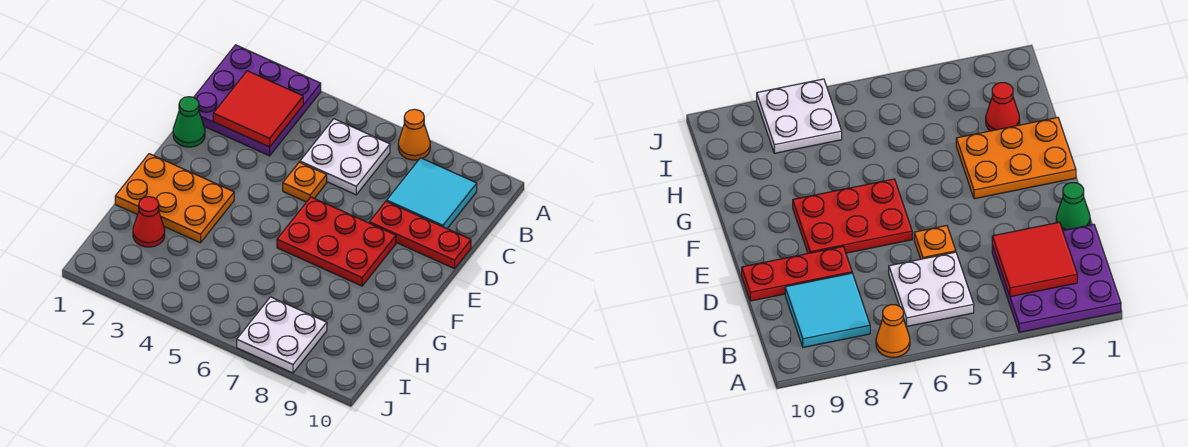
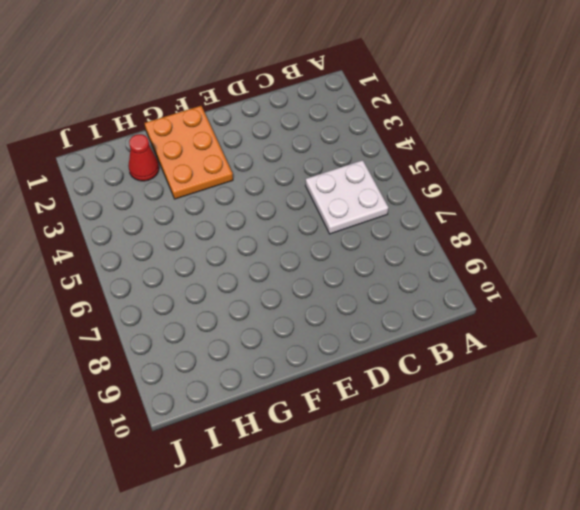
none -> purple plate A1:C3 level 1
none -> orange cone A7 level 1
none -> cyan tile B8:C9 level 1

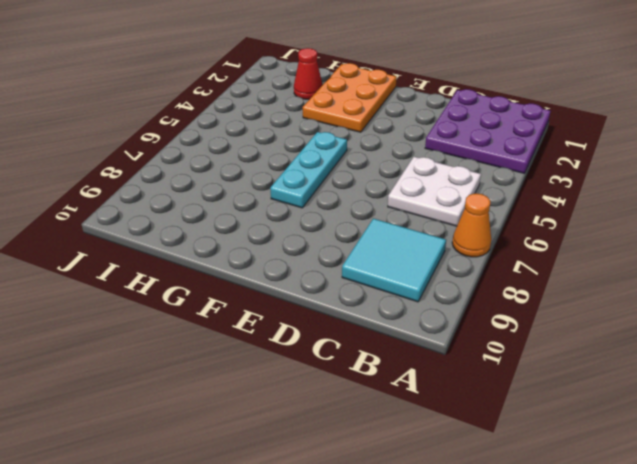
cyan plate F5:F7 level 1 -> red plate E6:F8 level 1
none -> green cone D1 level 1
none -> orange plate D5 level 1
none -> red plate D8:D10 level 1

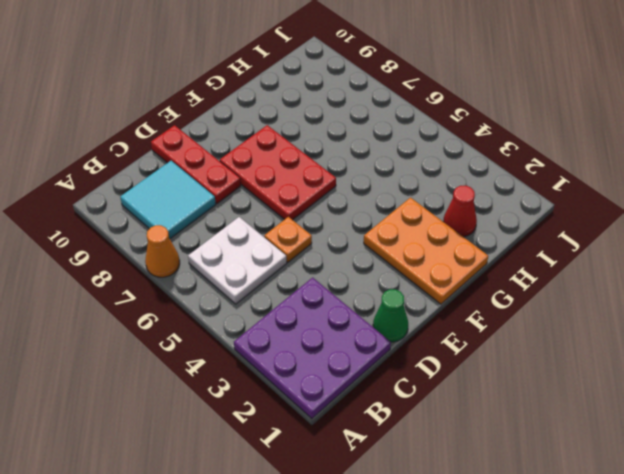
none -> white plate I7:J8 level 1
none -> red tile B2:C3 level 2

